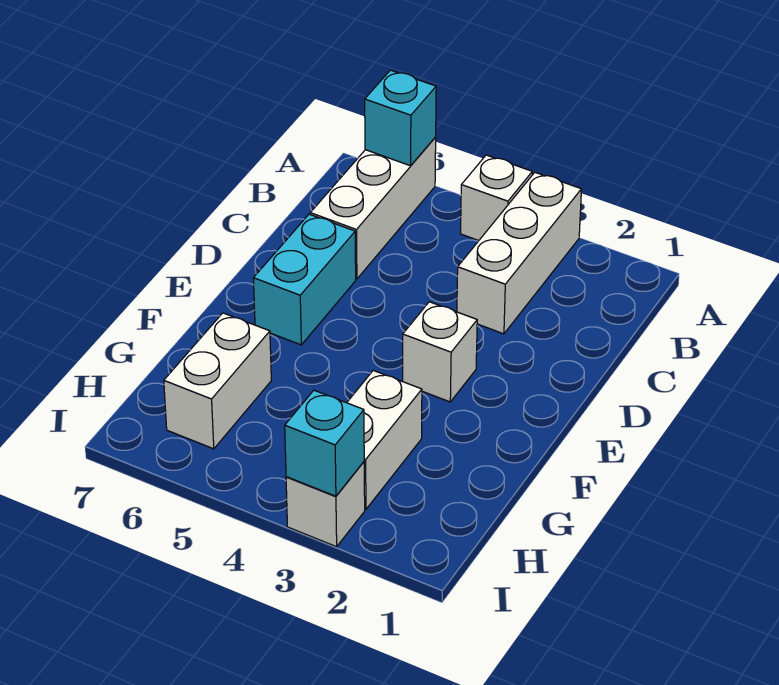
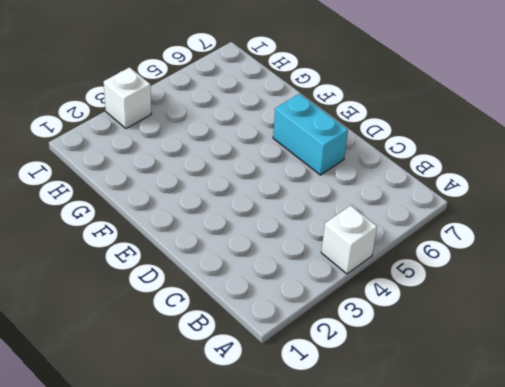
none -> white brick A3:C3 level 1
none -> white brick A6:C6 level 1

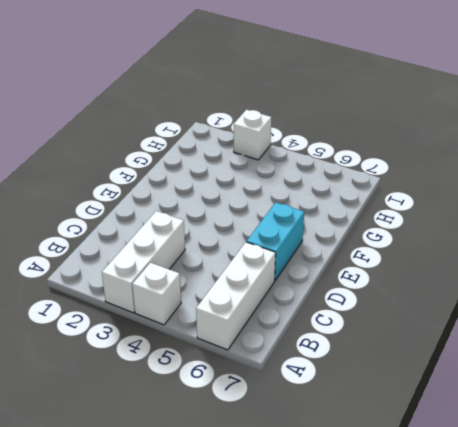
none -> white brick E3 level 1
none -> white brick G3:H3 level 1

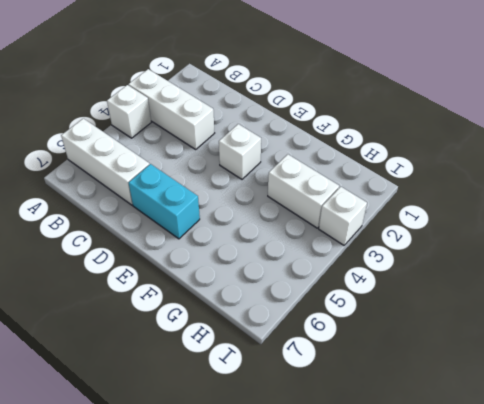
none -> white brick G6:H6 level 1
none -> cyan brick A6 level 2

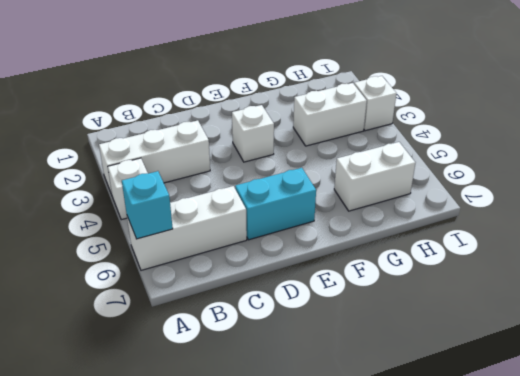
none -> cyan brick I3 level 2

